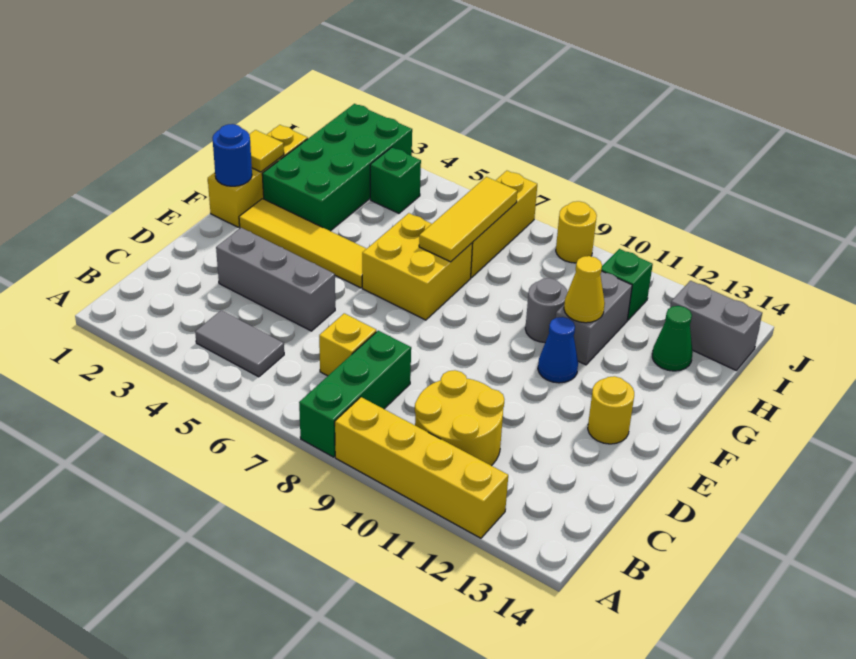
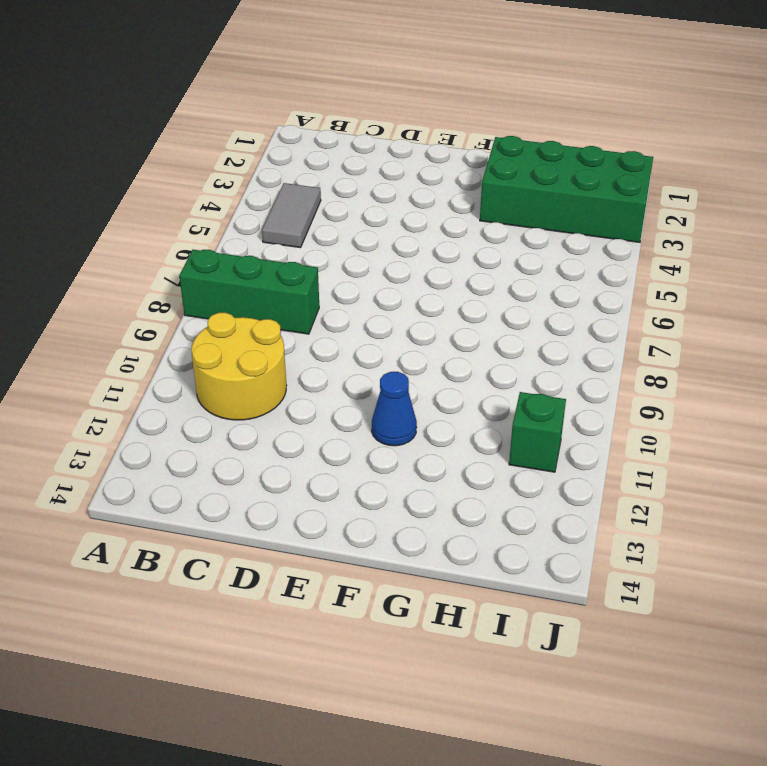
none -> yellow brick A9:A12 level 1
none -> yellow brick C7 level 1
none -> grey brick D3:D5 level 1

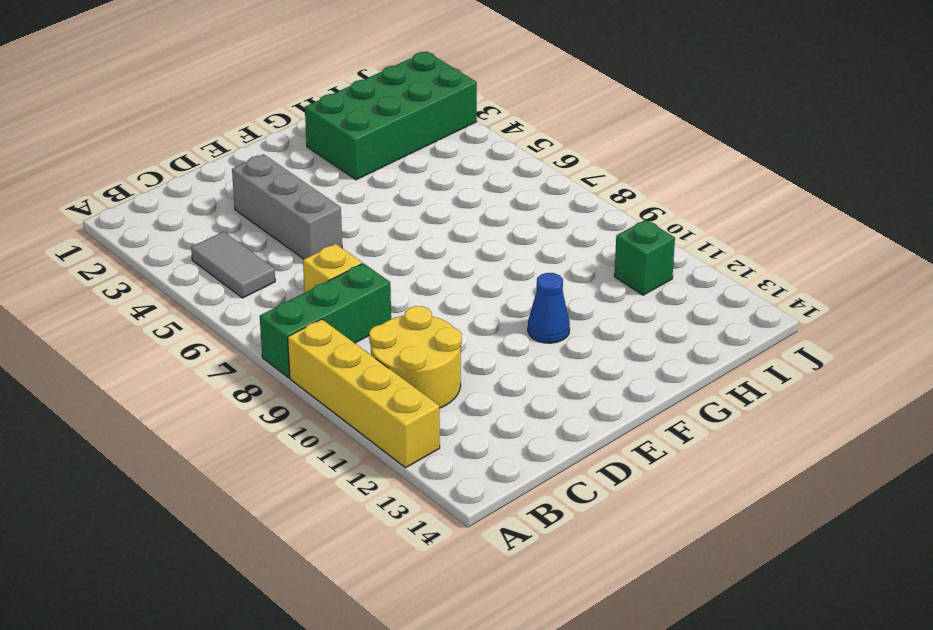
none -> yellow round brick E13 level 1
none -> yellow brick F1:H1 level 1
none -> yellow tile F2:F5 level 1

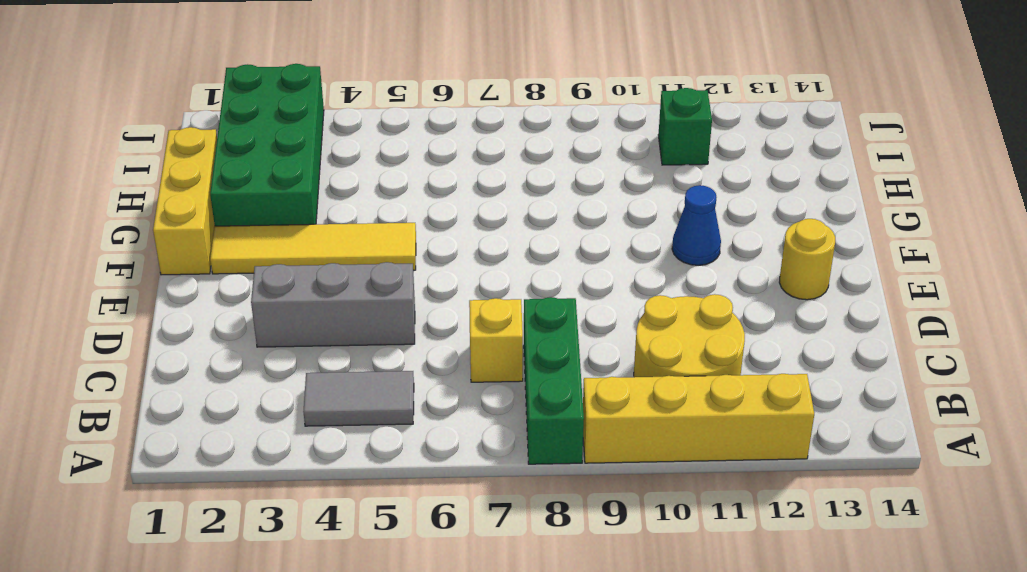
none -> yellow brick F6:G7 level 1
none -> grey round brick G10 level 1
none -> grey brick G11:H11 level 1

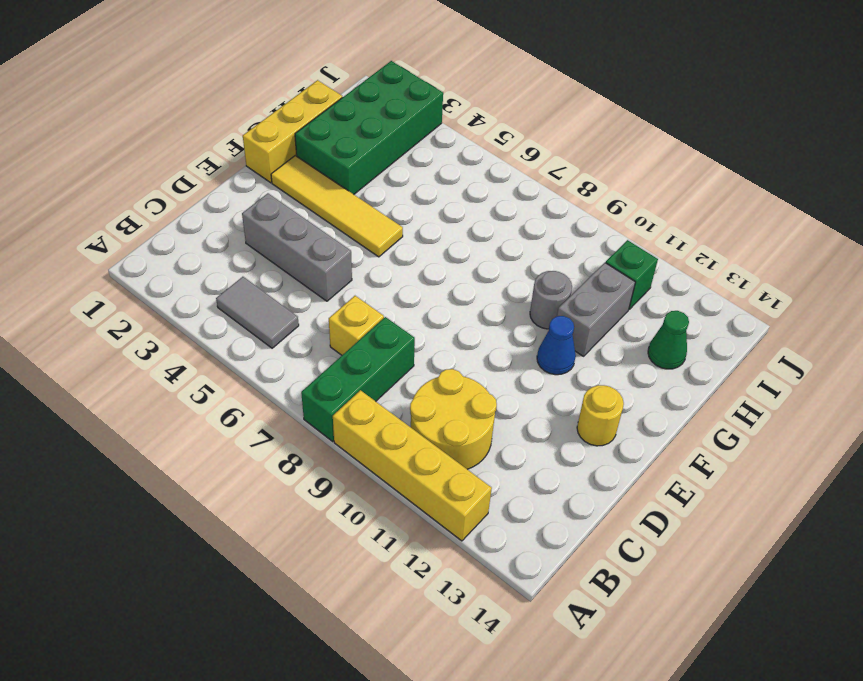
none -> yellow brick F6:G7 level 1
none -> yellow brick H7:J7 level 1
none -> green brick I4 level 1

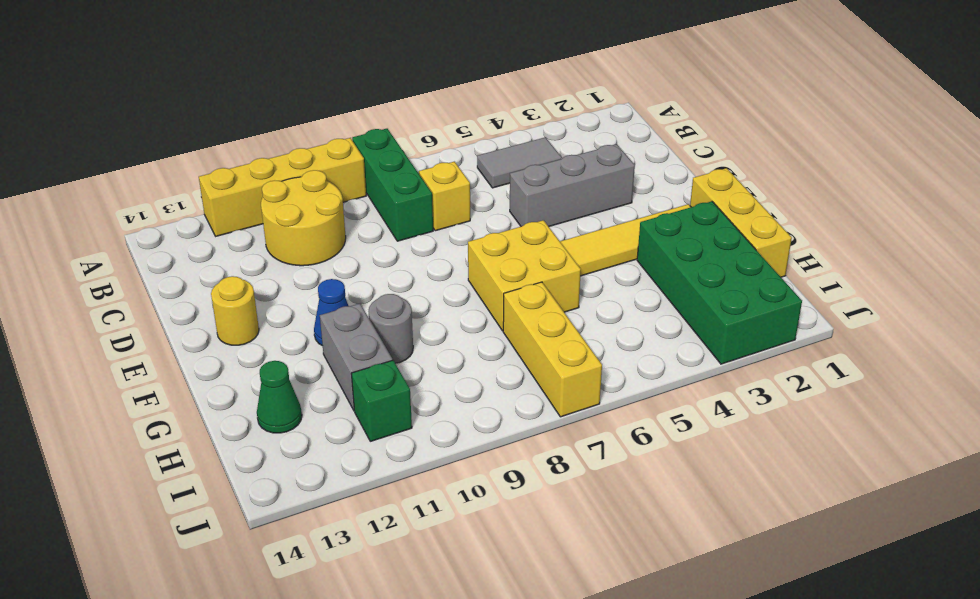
none -> green brick I4 level 1
none -> grey brick I13:I14 level 1
none -> yellow round brick J9 level 1

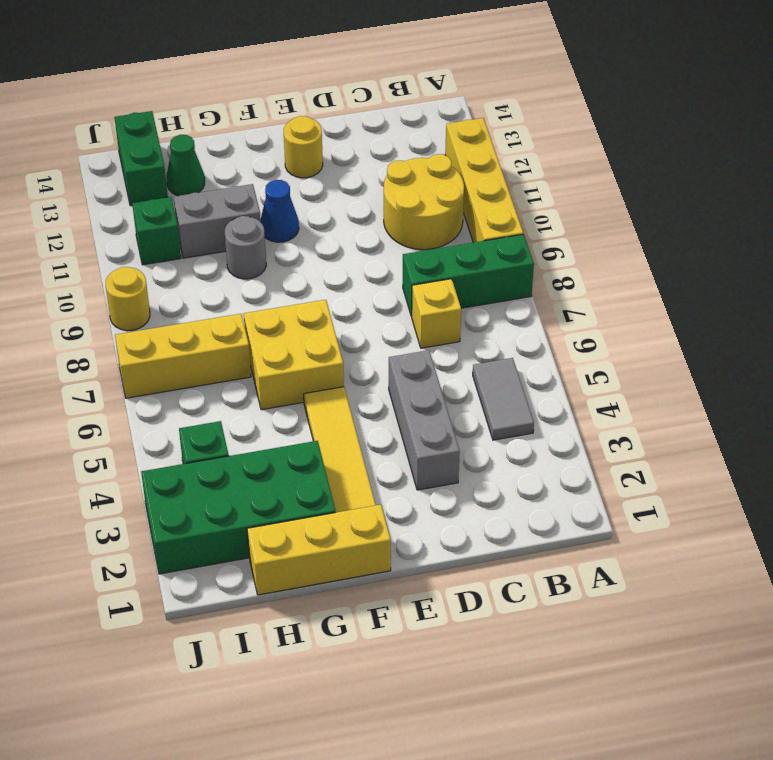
green brick I13:I14 level 1 -> grey brick I13:I14 level 1
none -> blue round brick F1 level 2
none -> yellow tile G1 level 2
none -> yellow tile G7:I7 level 2

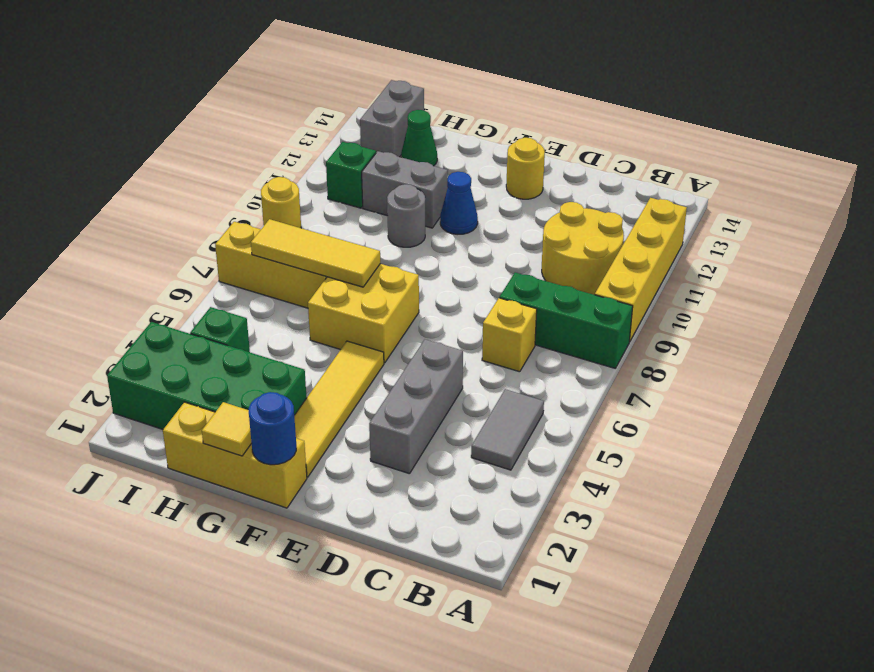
none -> yellow cone G11 level 2

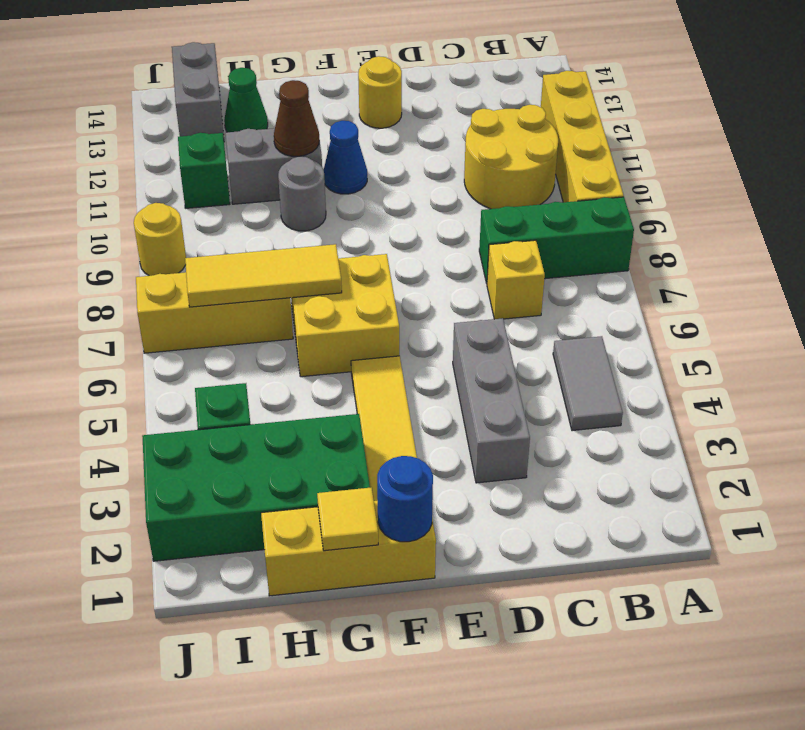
brown cone G11 level 2 -> yellow cone G11 level 2

